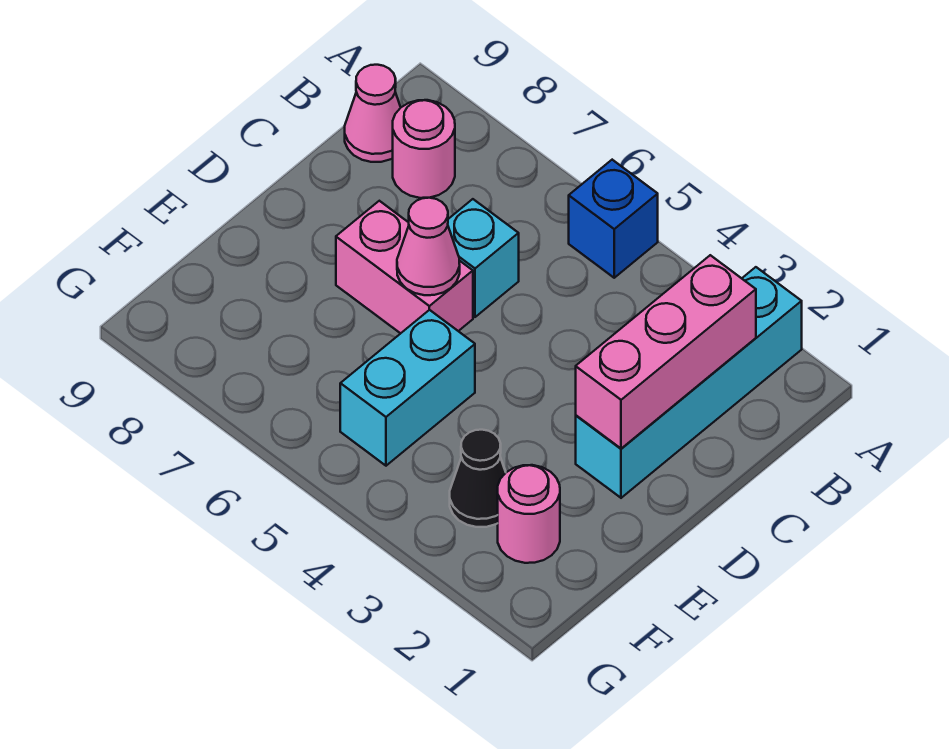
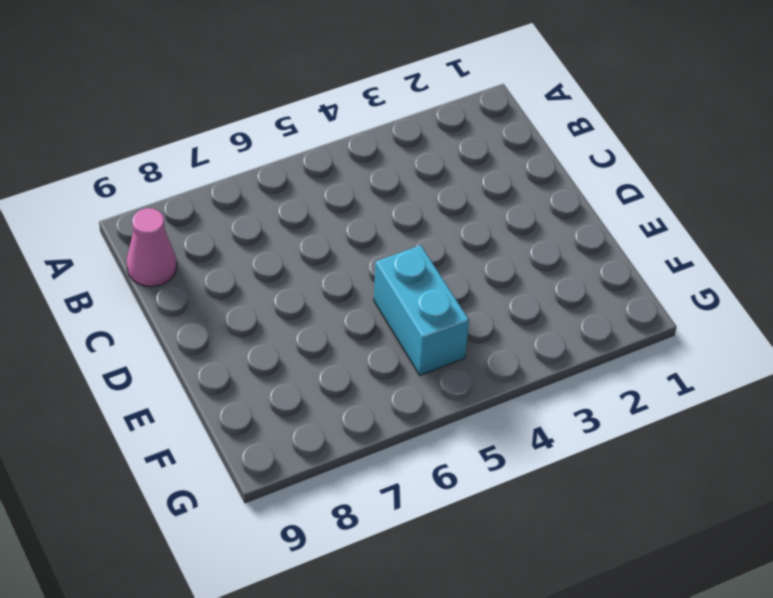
none -> cyan brick A2:D2 level 1
none -> blue brick A5 level 1

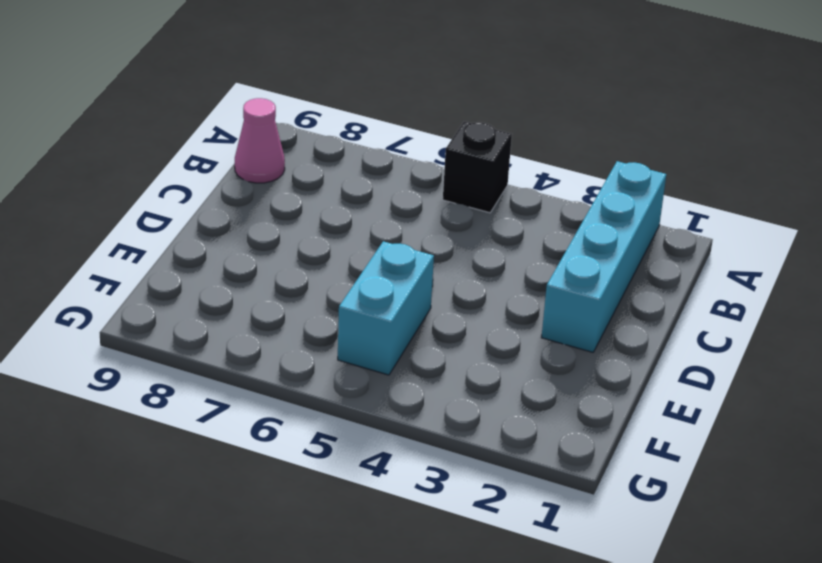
black brick A5 level 1 -> blue brick A5 level 1
none -> pink round brick B8 level 1
none -> cyan brick C6 level 1

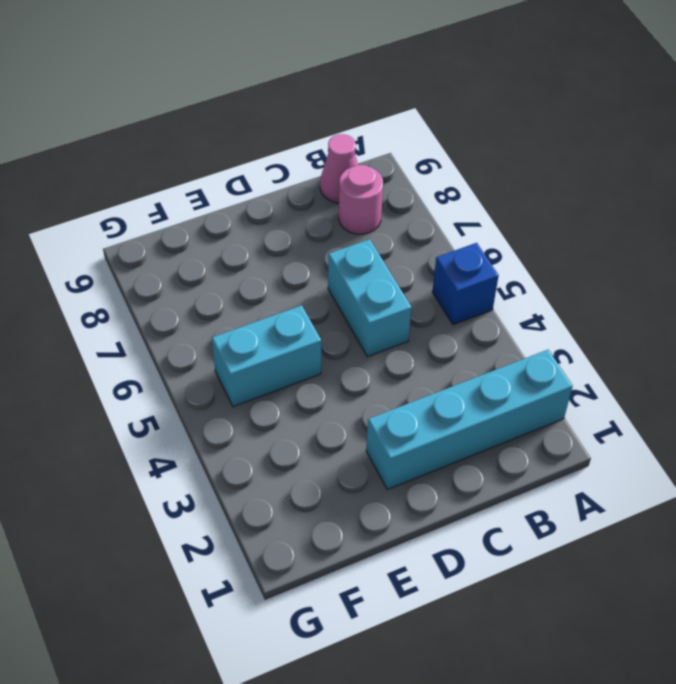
cyan brick C5:C6 level 1 -> cyan brick C6 level 1
none -> pink brick D6:D7 level 1
none -> pink round brick F2 level 1

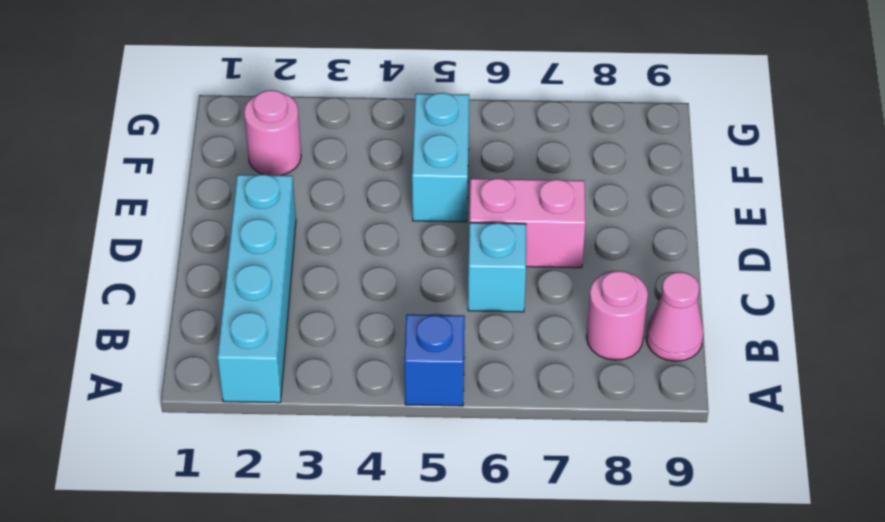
none -> black cone F3 level 1
none -> pink brick B2:D2 level 2

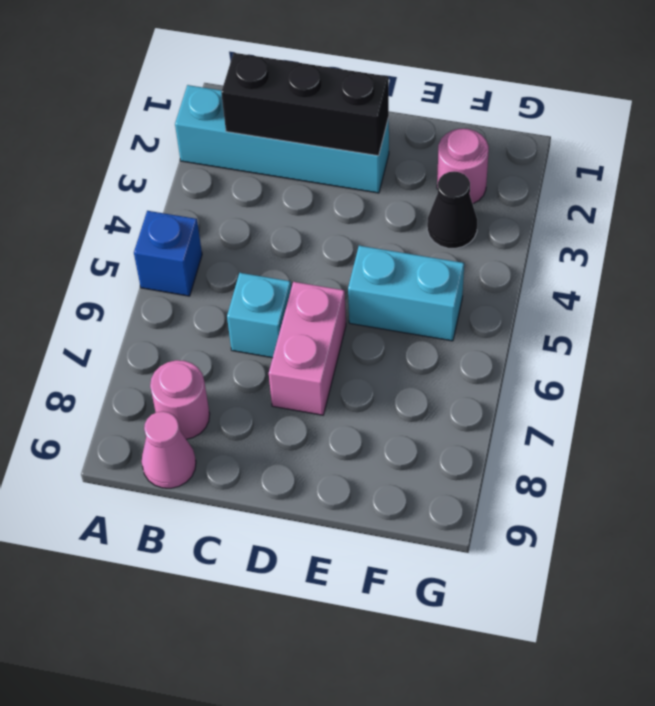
black brick B2:D2 level 2 -> pink brick B2:D2 level 2
none -> pink cone D6 level 2

